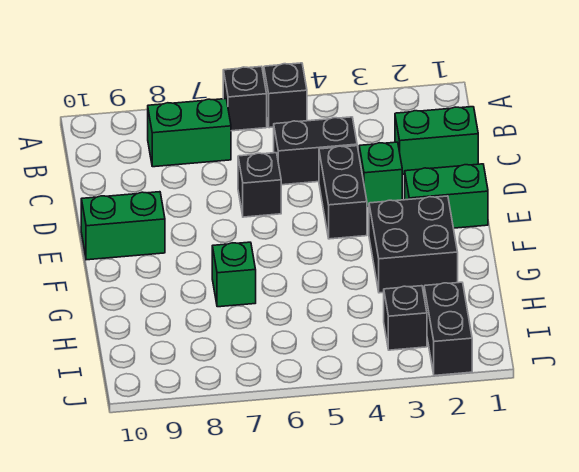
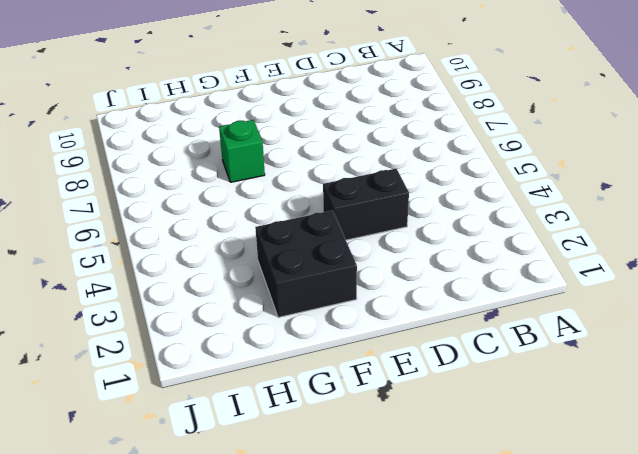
none -> black brick A5 level 1
none -> black brick A6 level 1
none -> green brick B7:B8 level 1

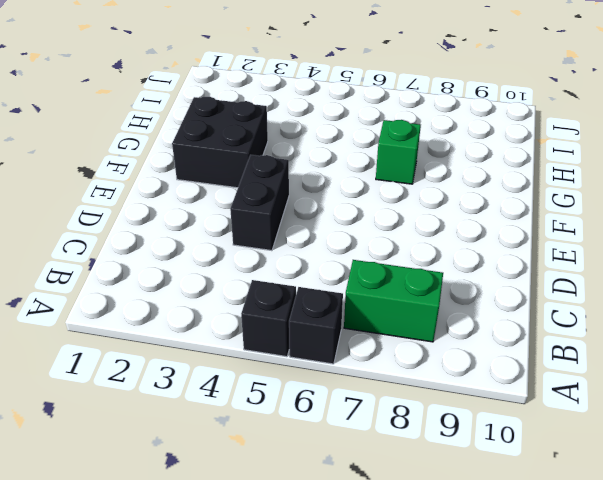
none -> green brick C1:C2 level 1
none -> black brick C4:C5 level 1
none -> green brick D3 level 1

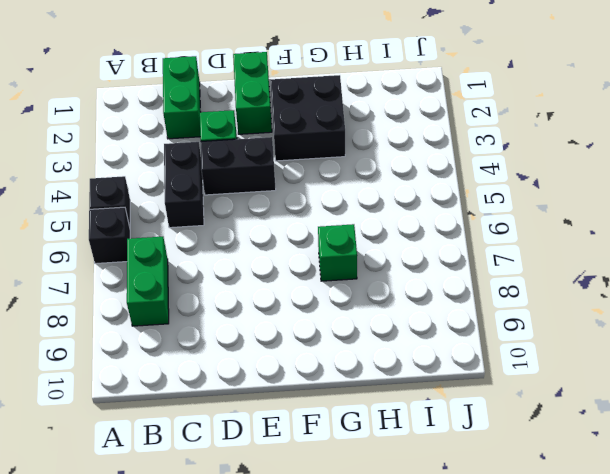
none -> black brick D6 level 1
none -> green brick E9:E10 level 1
none -> black brick I2:J2 level 1

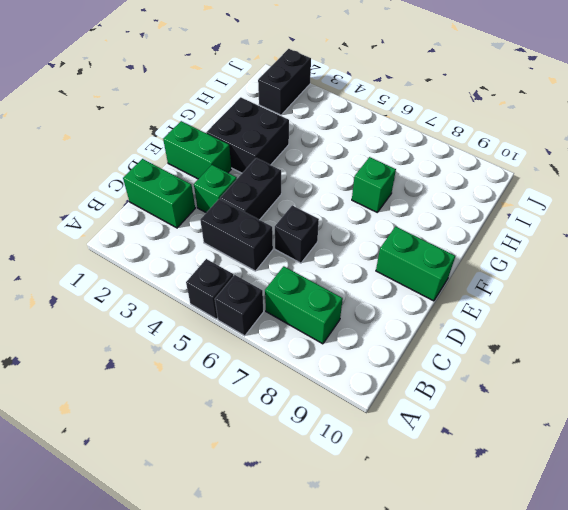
none -> black brick I3 level 1

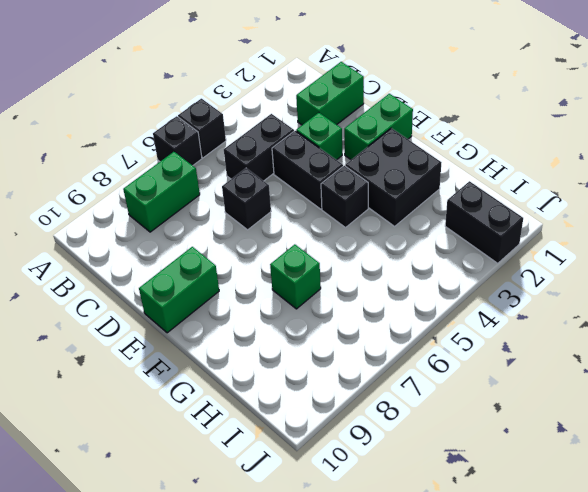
black brick F4 level 1 -> black brick I3 level 1

